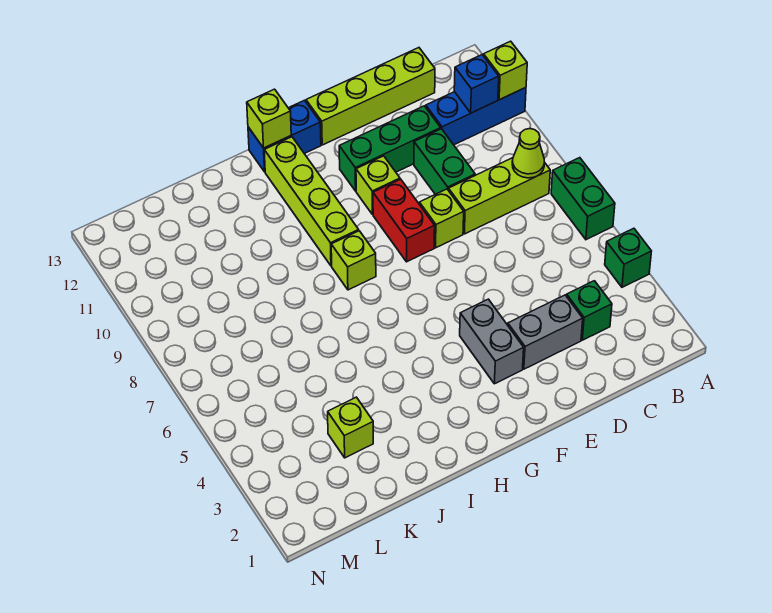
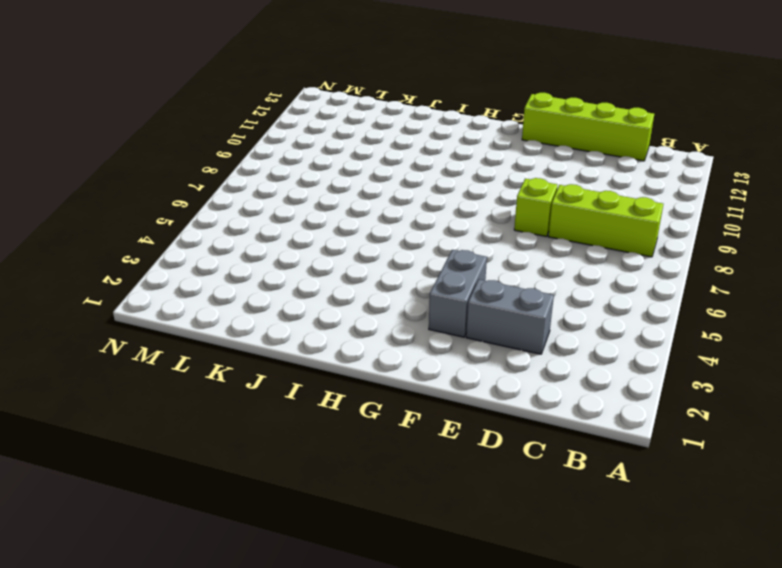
none -> green brick A4 level 1
none -> green brick A6:A7 level 1
none -> blue brick A11:C11 level 1

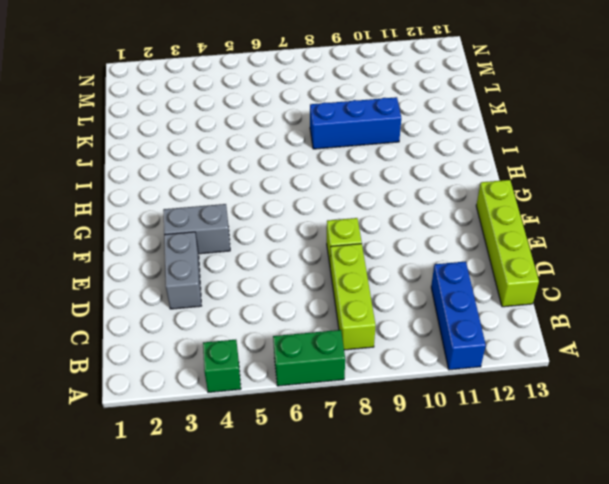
blue brick J8:J10 level 1 -> none
none -> green brick C3 level 1
none -> green brick D9:D10 level 1
none -> green brick D11:F11 level 1

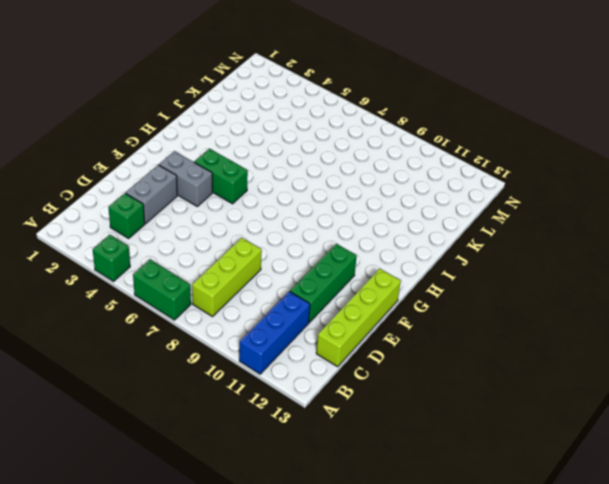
green brick G4:G5 level 1 -> green brick D9:D10 level 1
none -> lime brick E8 level 1
none -> red brick F8:F9 level 1
none -> lime brick F10 level 1

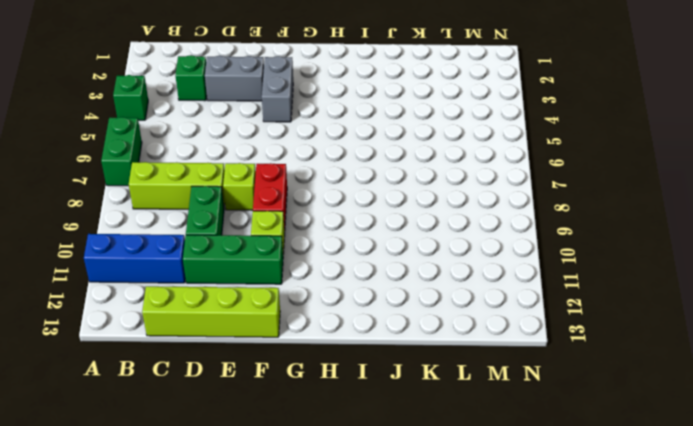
none -> blue brick G13:H13 level 1
none -> lime brick H8 level 1
none -> lime brick H9:H12 level 1

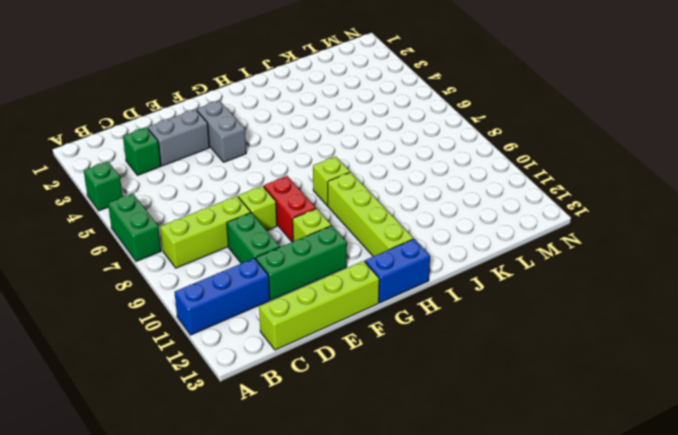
none -> lime brick K3 level 1
none -> lime brick A11 level 2
none -> lime cone B8 level 2

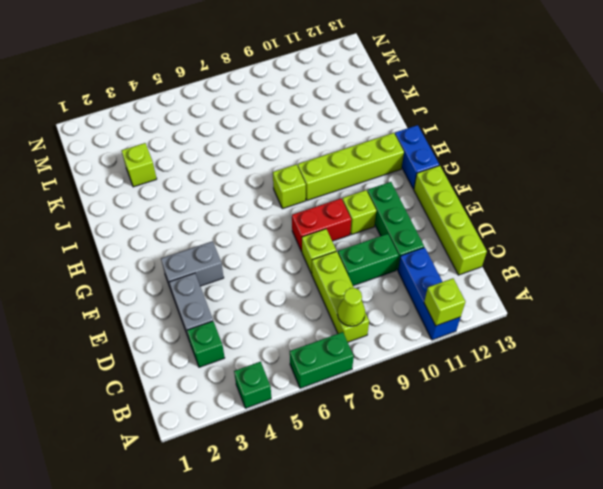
none -> blue brick B11 level 2
none -> lime brick H13 level 2

